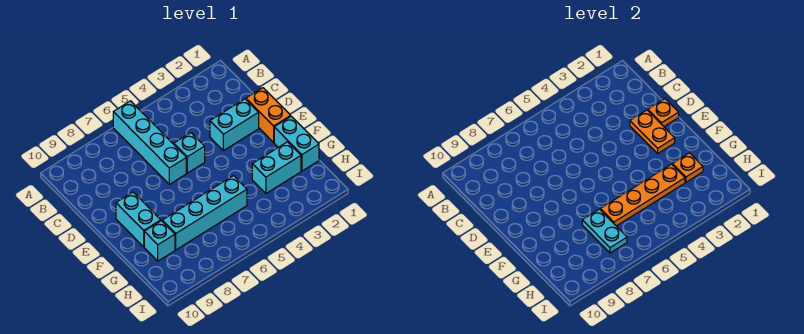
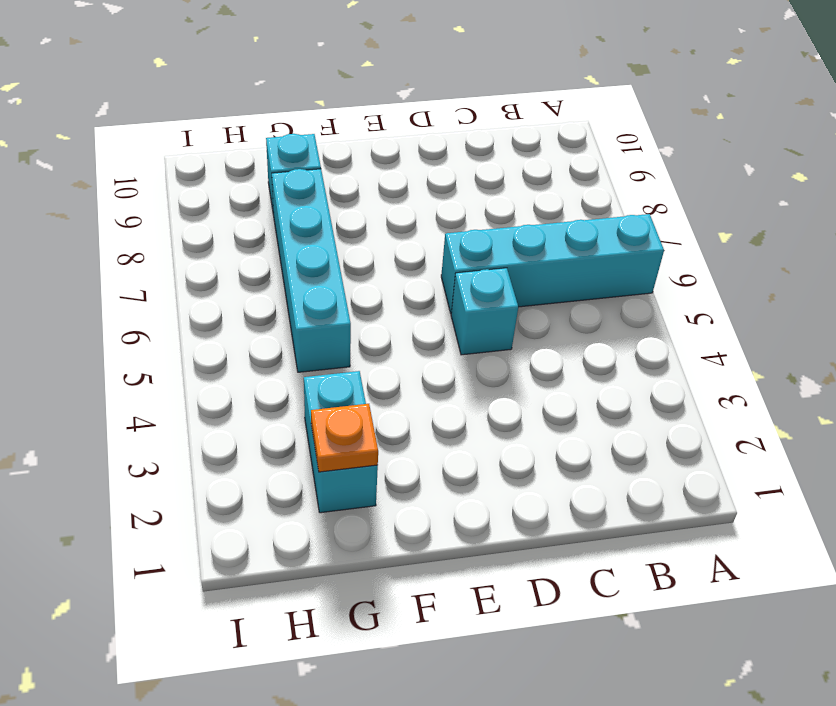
none -> orange brick D1:E1 level 1
none -> cyan brick D2:D3 level 1
none -> cyan brick E9:F9 level 1

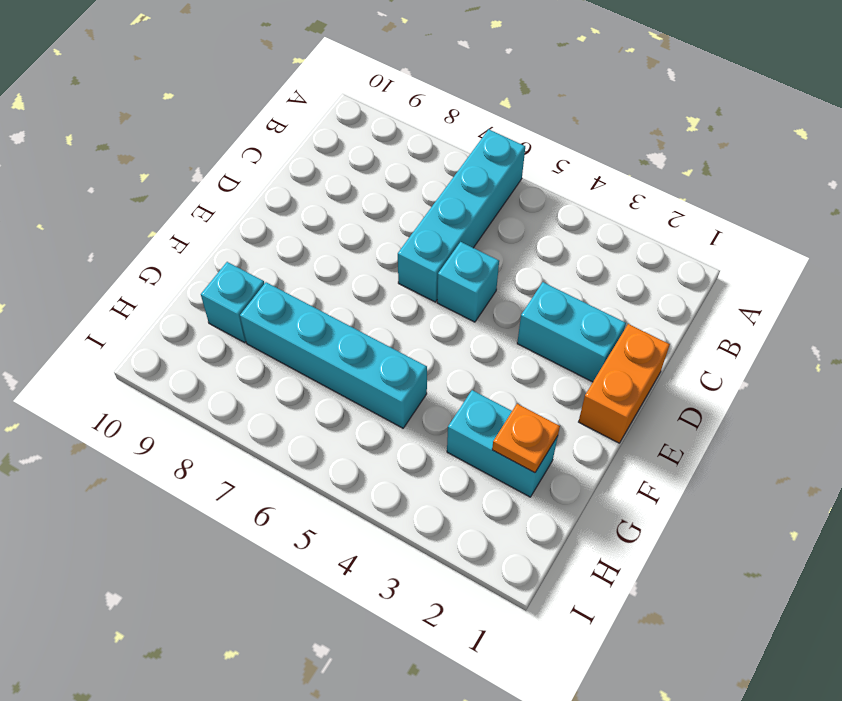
none -> cyan brick E9:F9 level 1
none -> cyan brick F1:G1 level 1
none -> orange plate D1 level 2

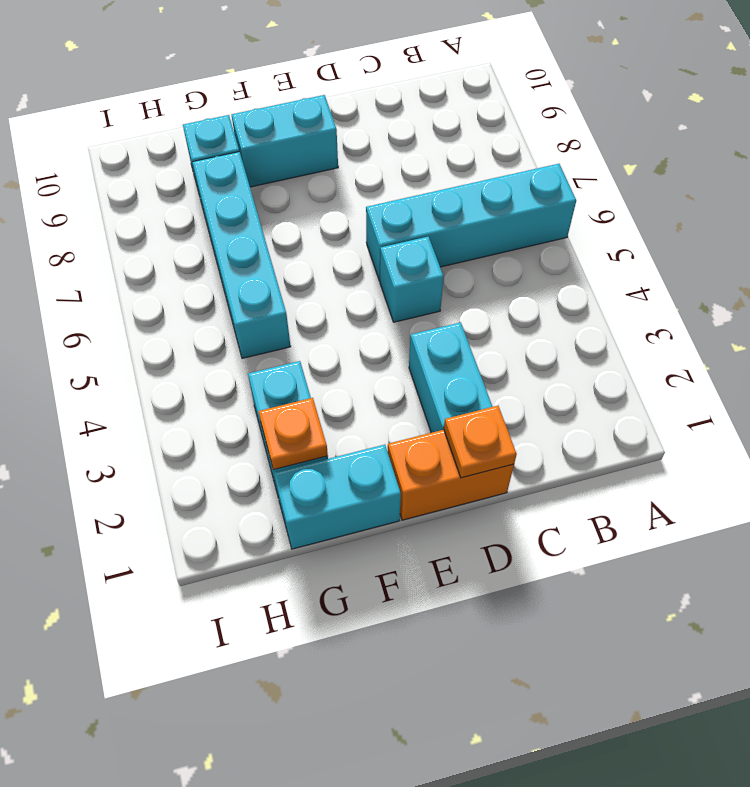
none -> orange plate D2:E2 level 2
none -> orange plate G3:G6 level 2
none -> cyan plate G7:H7 level 2

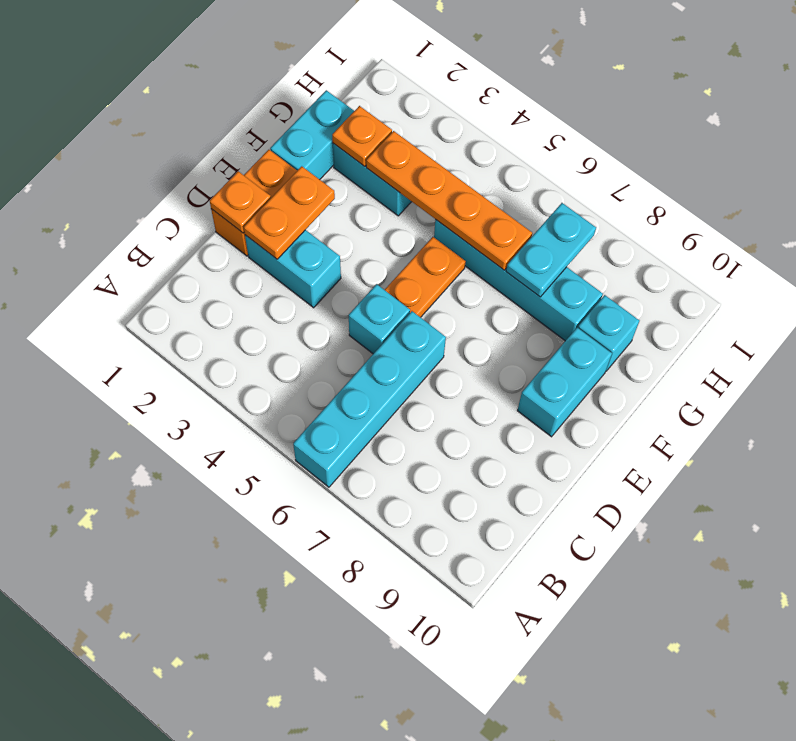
orange plate E5:F5 level 1 -> none

